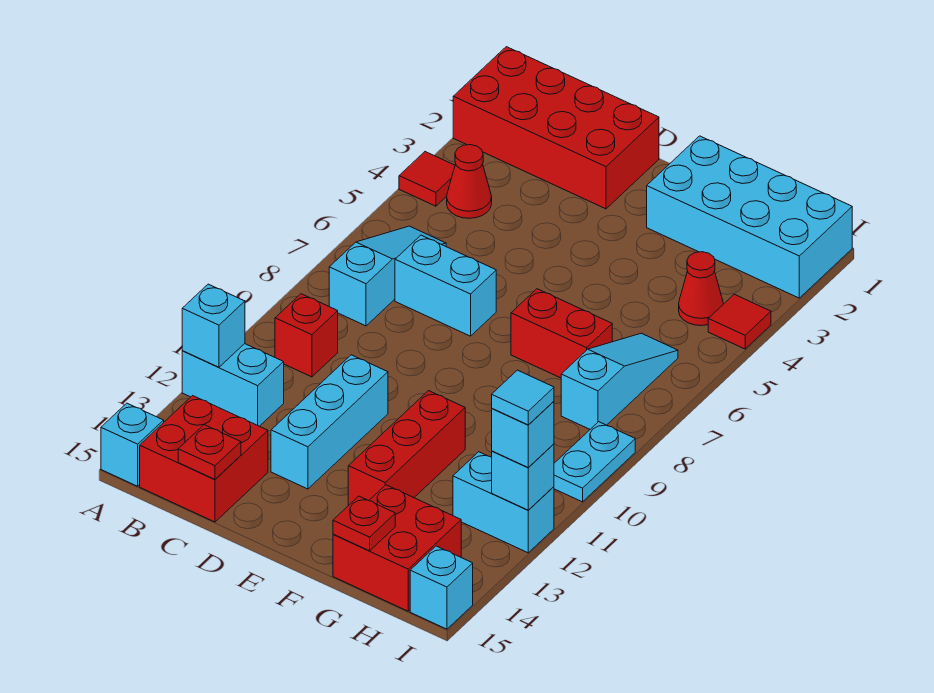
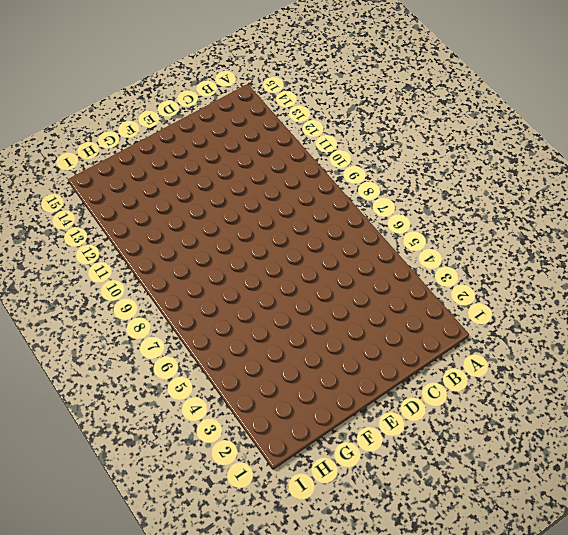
none -> red brick A1:D2 level 1
none -> red tile A4 level 1
none -> cyan brick A12:B12 level 1

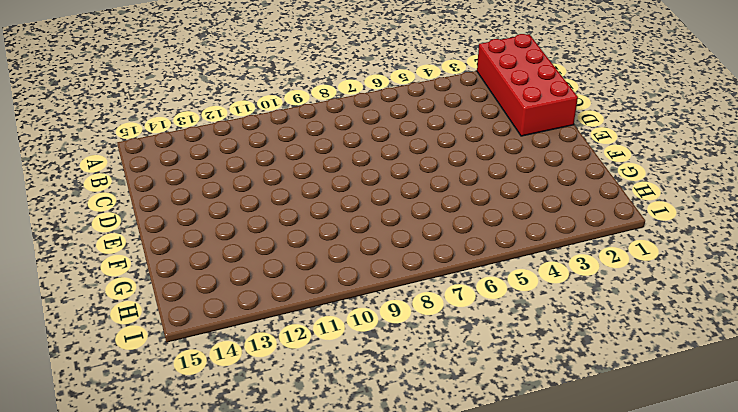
none -> red tile A4 level 1
none -> cyan brick A12:B12 level 1
none -> cyan brick A15 level 1

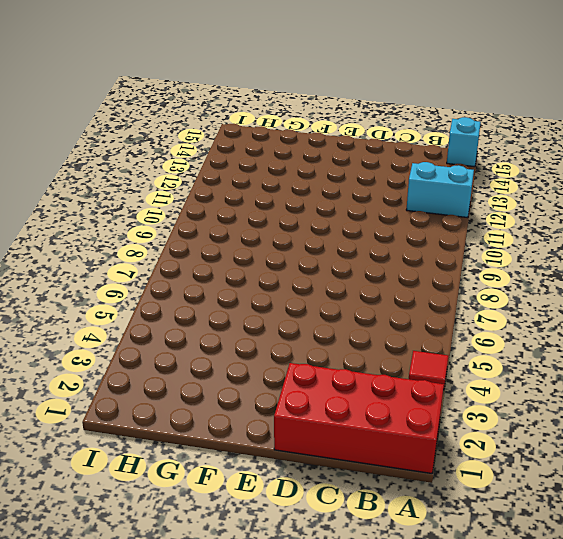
none -> red cone B4 level 1
none -> cyan slope B6:B8 level 1 top 8
none -> red brick B10 level 1

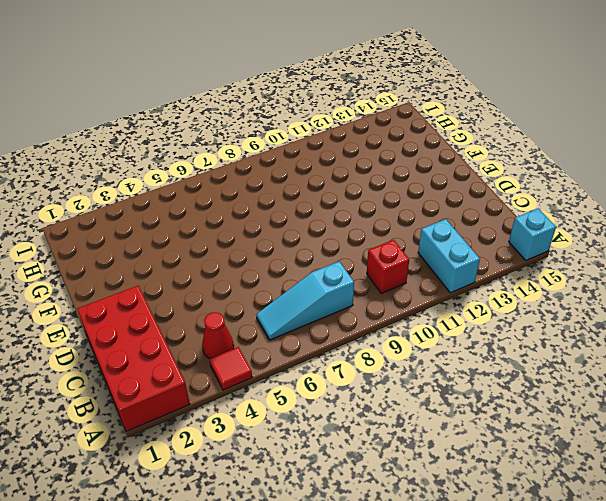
none -> red brick B14:C15 level 1
none -> cyan brick C7:D7 level 1
none -> cyan brick D11:D13 level 1

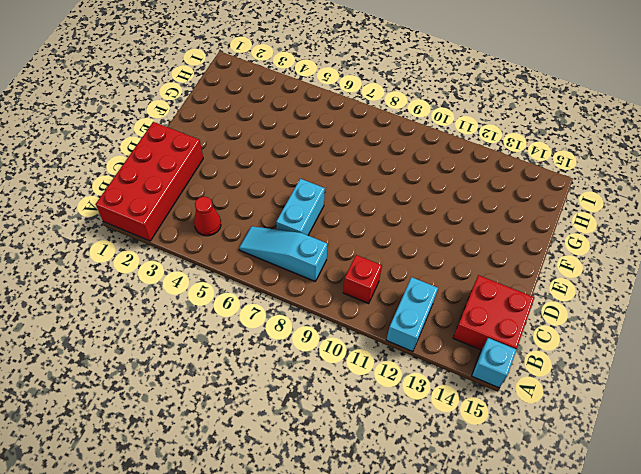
none -> red tile A4 level 1
none -> cyan brick D11:D13 level 1
none -> cyan brick F1:I2 level 1

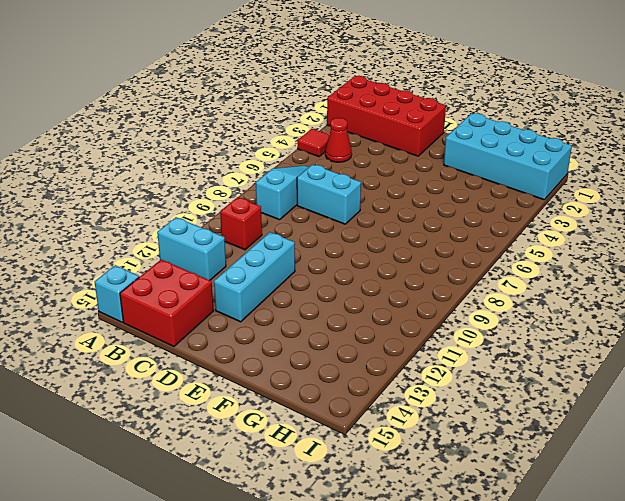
none -> red brick F7:G7 level 1
none -> red brick F11:F13 level 1
none -> red brick G14:H15 level 1

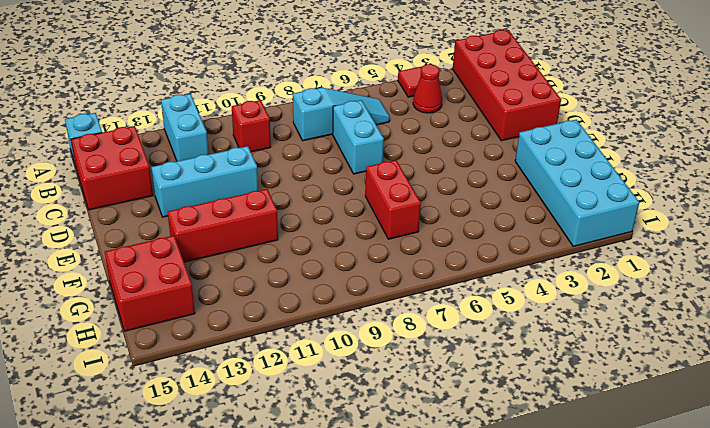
none -> red cone H4 level 1
none -> cyan slope H6:H8 level 1 top 8
none -> cyan brick H12:I12 level 1

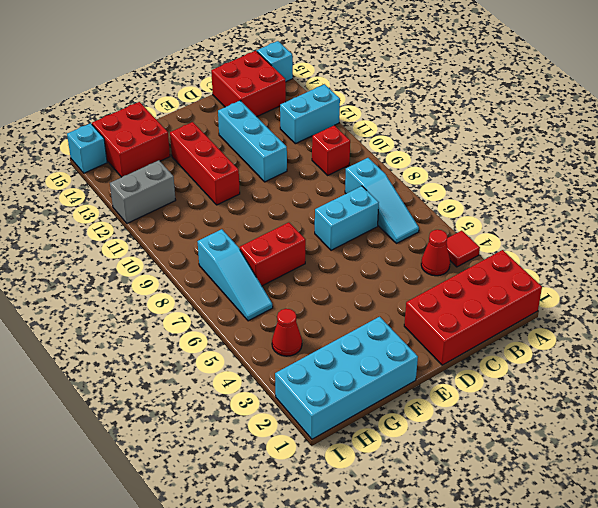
grey brick H12:I12 level 1 -> cyan brick H12:I12 level 1
none -> red tile I4 level 1
none -> cyan plate I9:I10 level 1
none -> cyan brick A12 level 2

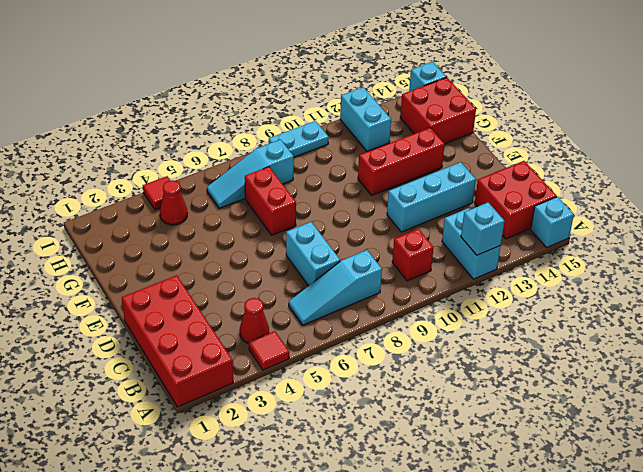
none -> cyan brick F1:I2 level 1
none -> red plate C15 level 2
none -> red plate G15 level 2

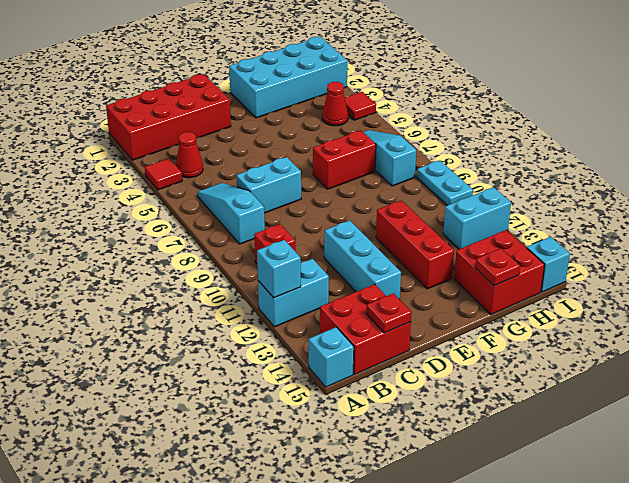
none -> cyan brick I12 level 2
none -> cyan brick I12 level 3
none -> cyan tile I12 level 4

